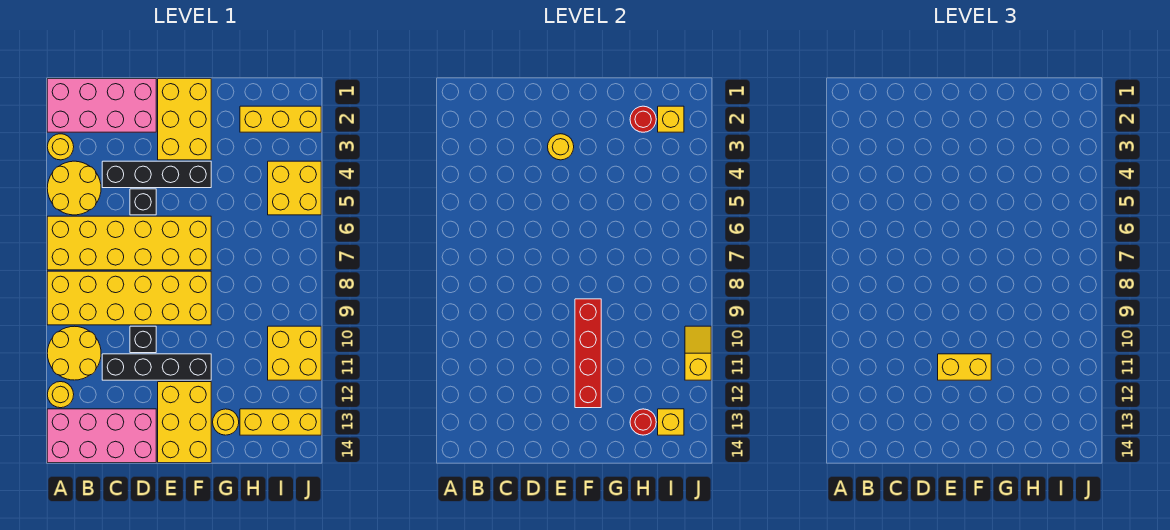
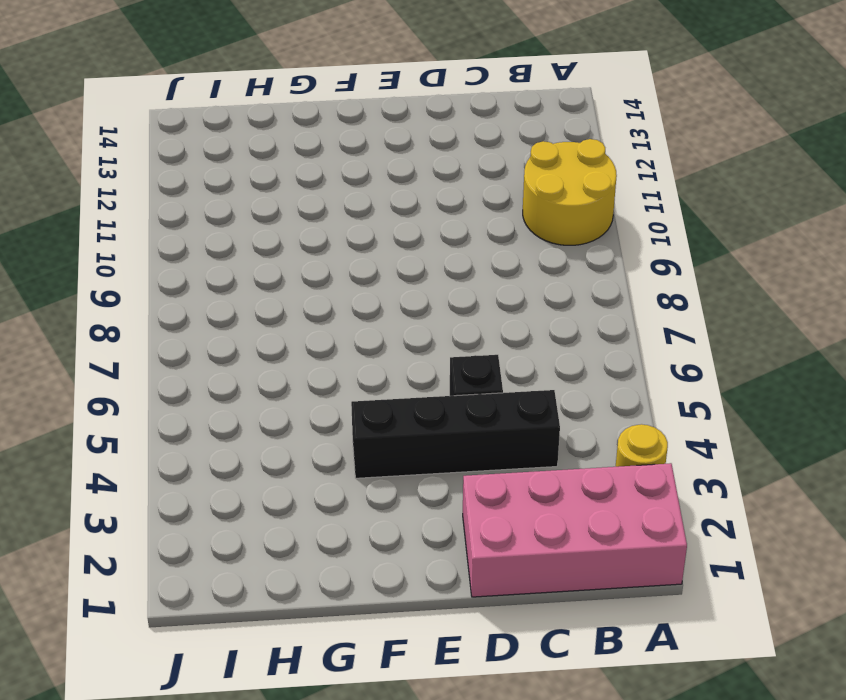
none -> yellow round brick A4:B5 level 1
none -> yellow brick A6:F7 level 1
none -> yellow brick A8:F9 level 1

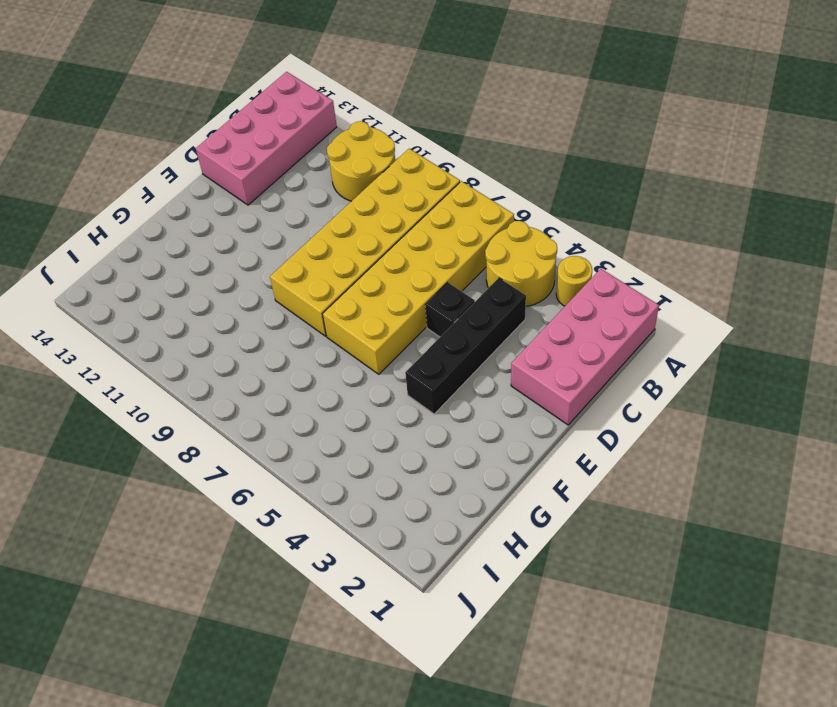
none -> yellow round brick A12 level 1
none -> black brick C11:F11 level 1
none -> black brick D10 level 1

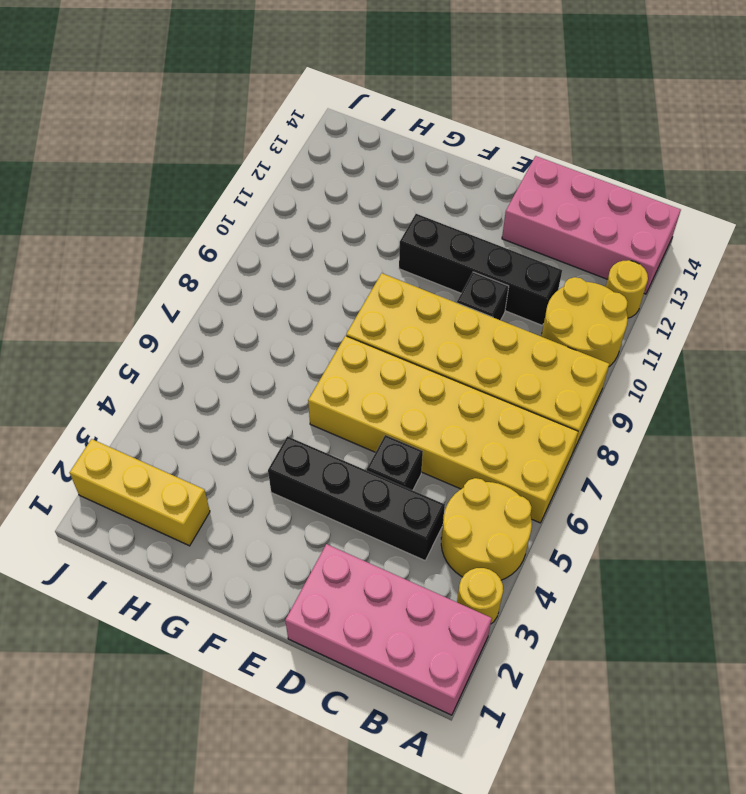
none -> yellow brick E1:F3 level 1
none -> yellow brick E12:F14 level 1
none -> yellow round brick G13 level 1

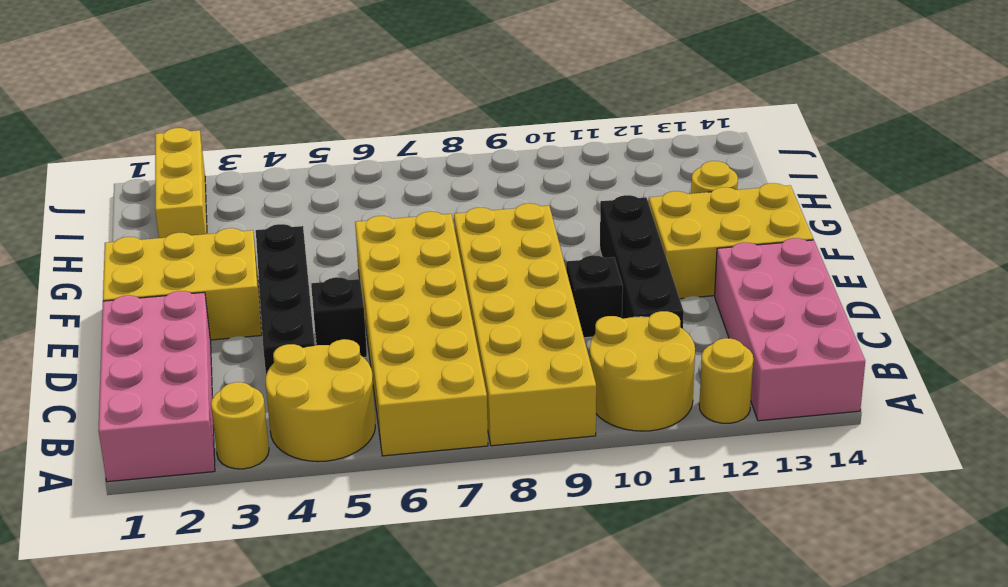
none -> yellow brick H13:J13 level 1
none -> yellow brick I4:J5 level 1
none -> yellow brick I10:J11 level 1

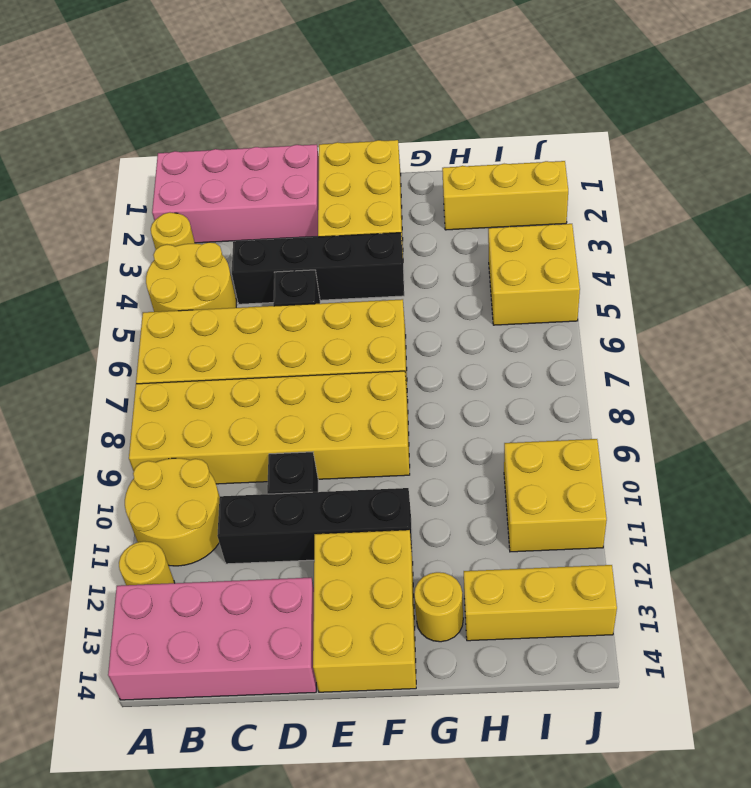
none -> yellow round brick E3 level 2
none -> red brick F9:F12 level 2
none -> red round brick H2 level 2

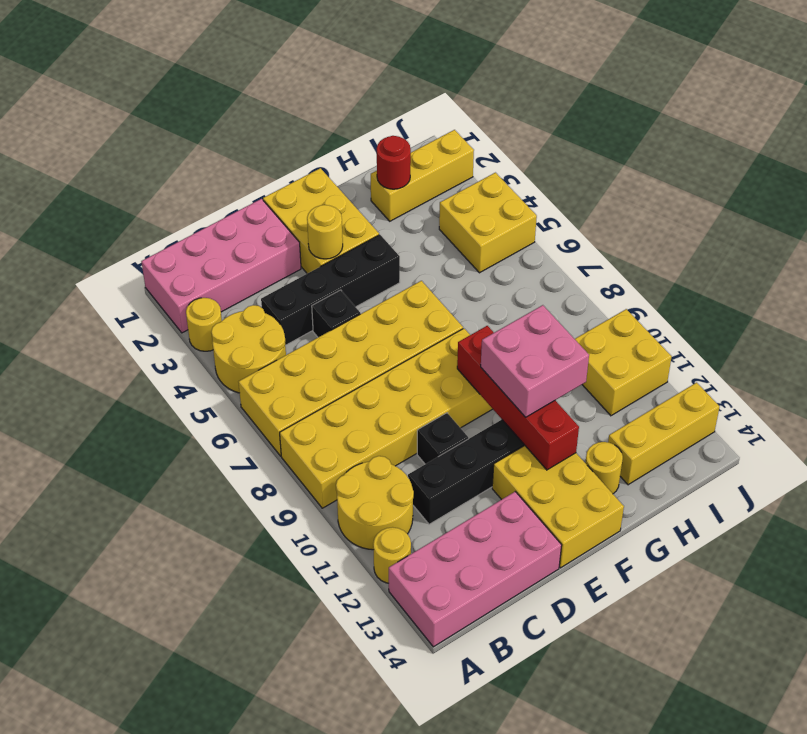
pink brick F10:G11 level 3 -> yellow brick E11:F11 level 3
none -> red round brick H13 level 2
none -> yellow brick I2 level 2
none -> yellow brick I13 level 2

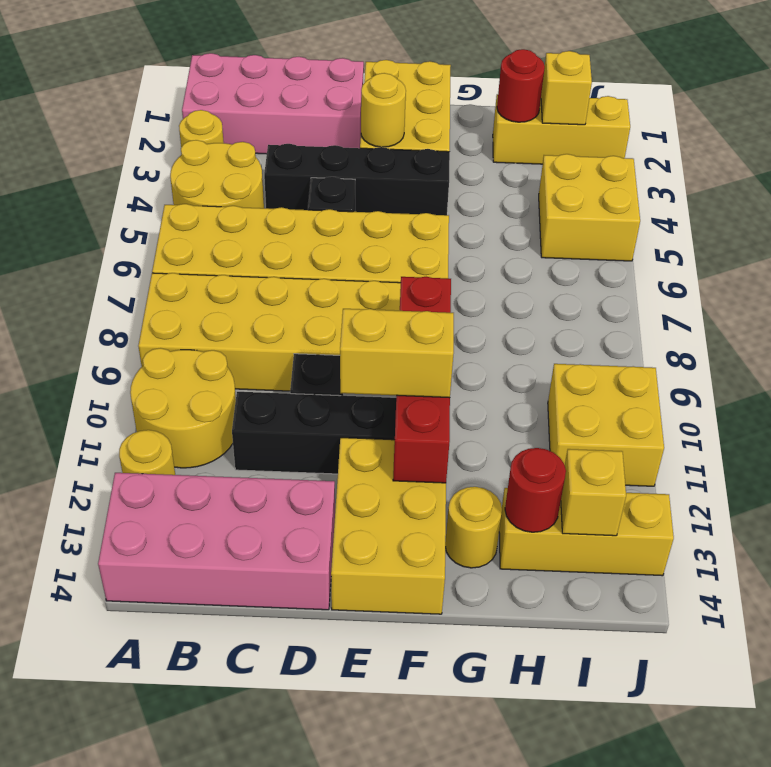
none -> yellow slope J10:J11 level 2 top 11

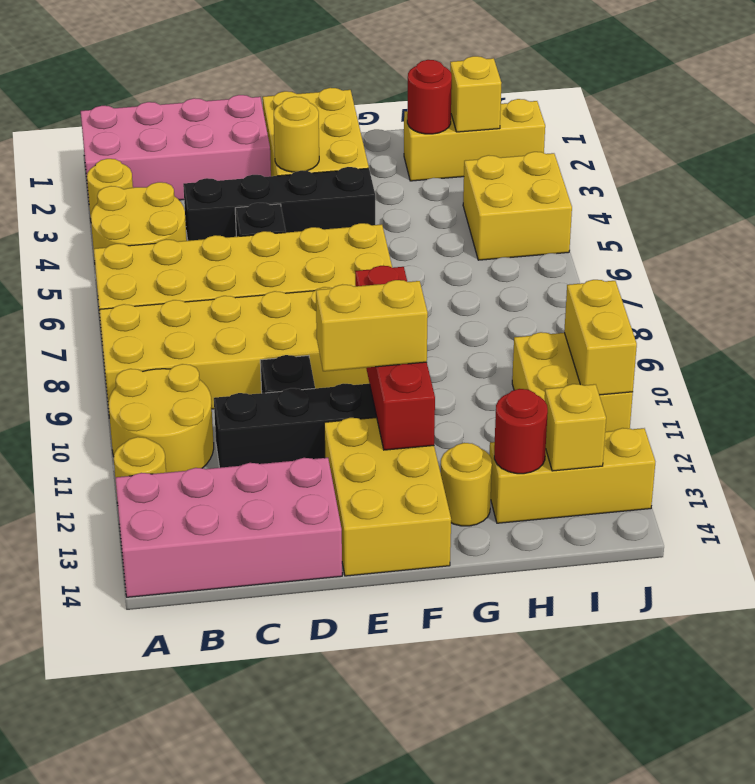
yellow brick J10:J11 level 2 -> yellow slope J10:J11 level 2 top 11

